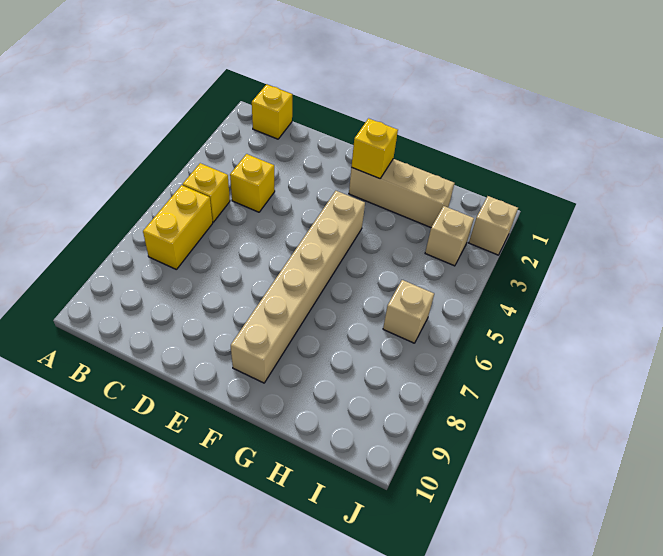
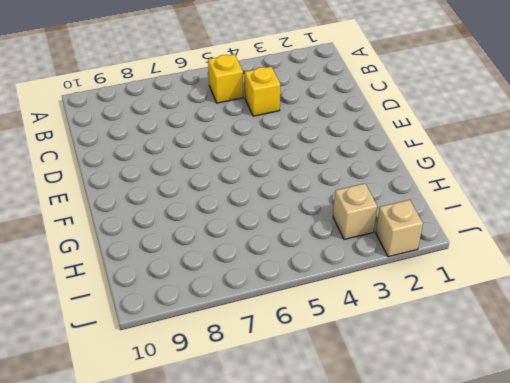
none -> yellow brick B1 level 1
none -> yellow brick B6:B7 level 1

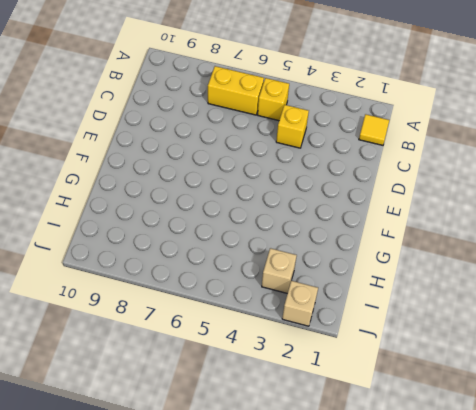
yellow tile B1 level 1 -> yellow brick B1 level 1
none -> tan brick F2:H2 level 1
none -> tan brick F4:F9 level 1

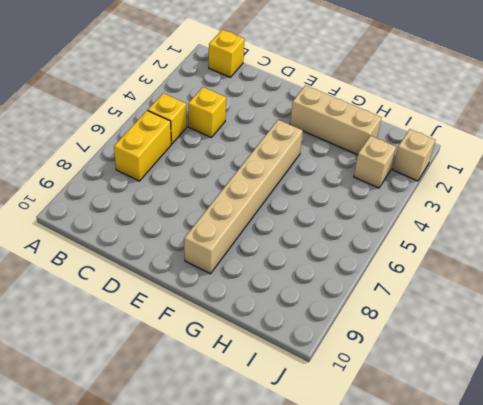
none -> tan brick I6 level 1
none -> yellow brick F2 level 2

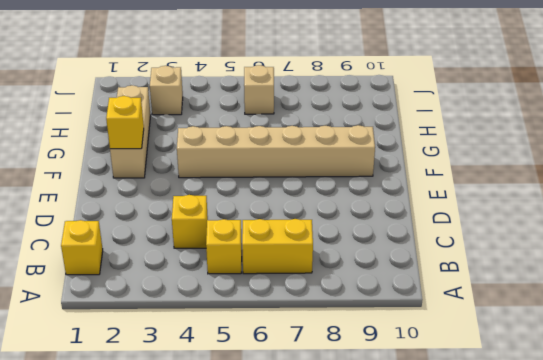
none -> tan brick J2 level 1

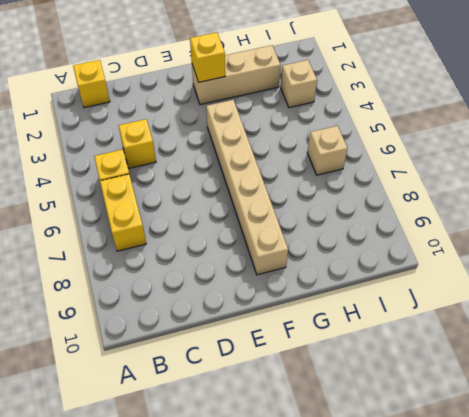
none -> tan brick J2 level 1

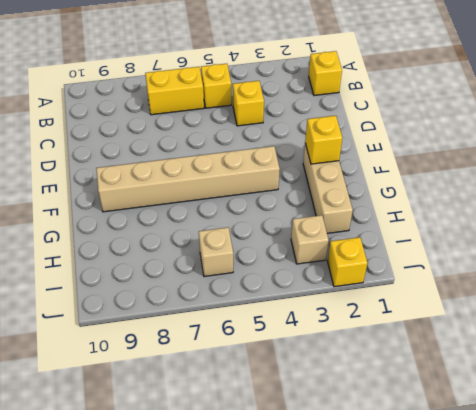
yellow brick J2 level 1 -> tan brick J2 level 1

